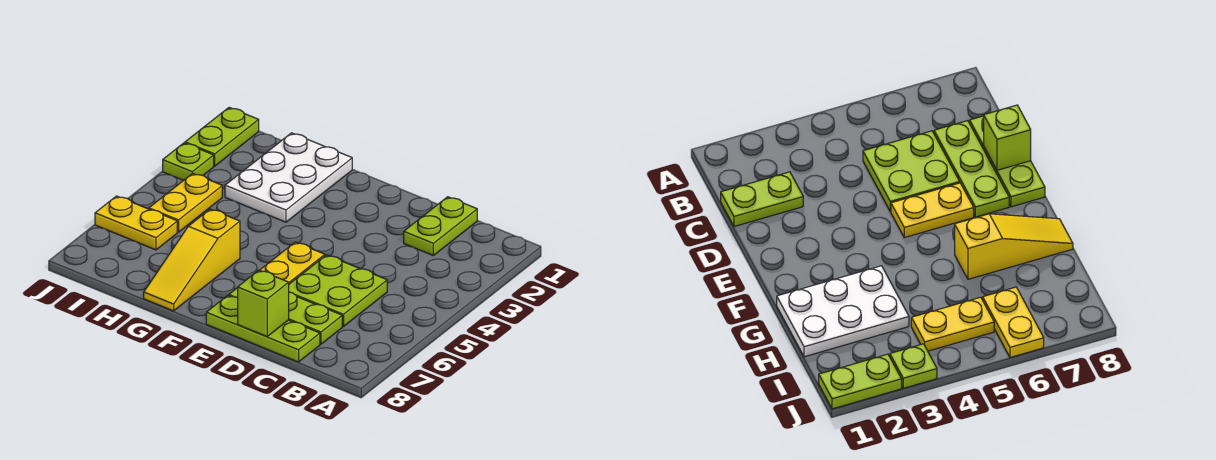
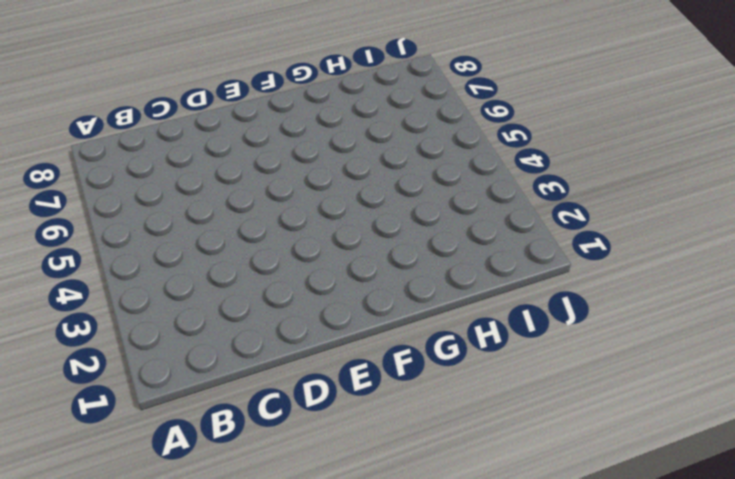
none -> lime plate C1:C2 level 1
none -> lime plate C5:D6 level 1
none -> lime plate C7:E7 level 1

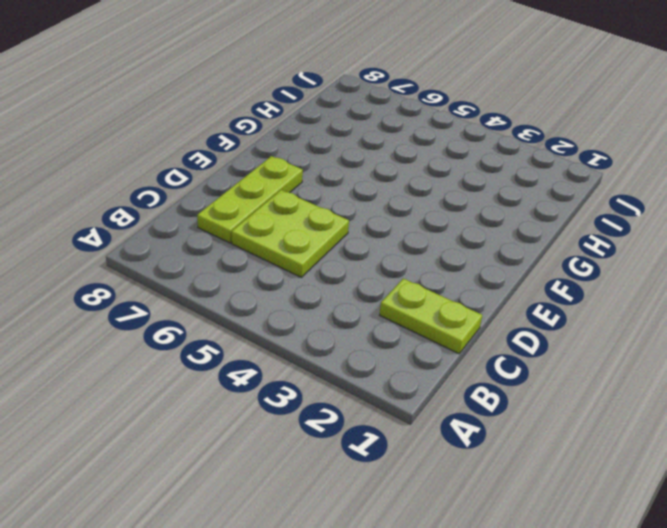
none -> lime plate C8:E8 level 1
none -> yellow plate E5:E6 level 1
none -> white plate G1:H3 level 1

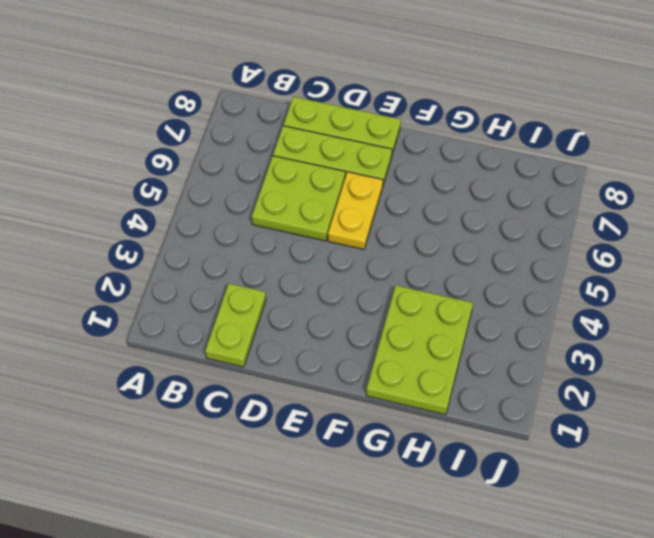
lime plate G1:H3 level 1 -> white plate G1:H3 level 1
none -> yellow slope G6:G8 level 1 top 6
none -> yellow plate I4:I5 level 1
none -> yellow plate I6:J6 level 1

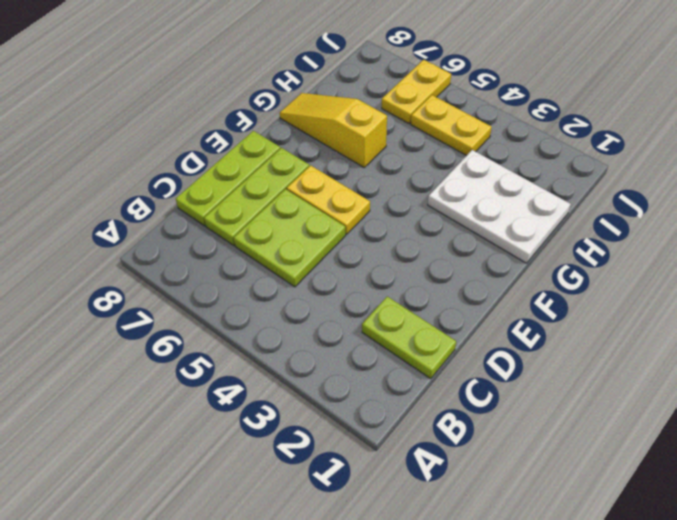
none -> lime plate J1:J2 level 1
none -> lime plate J3 level 1
none -> lime brick D8 level 2

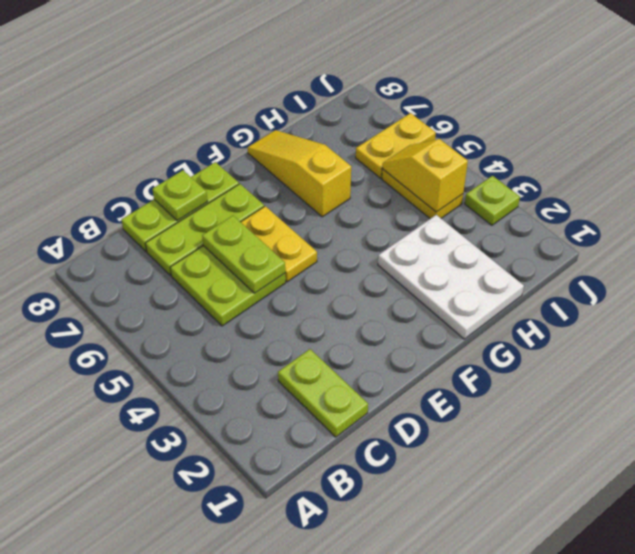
lime plate D5:D6 level 2 -> lime plate J1:J2 level 1
lime plate D8 level 2 -> lime brick D8 level 2
yellow slope I4:I5 level 2 top 4 -> none

